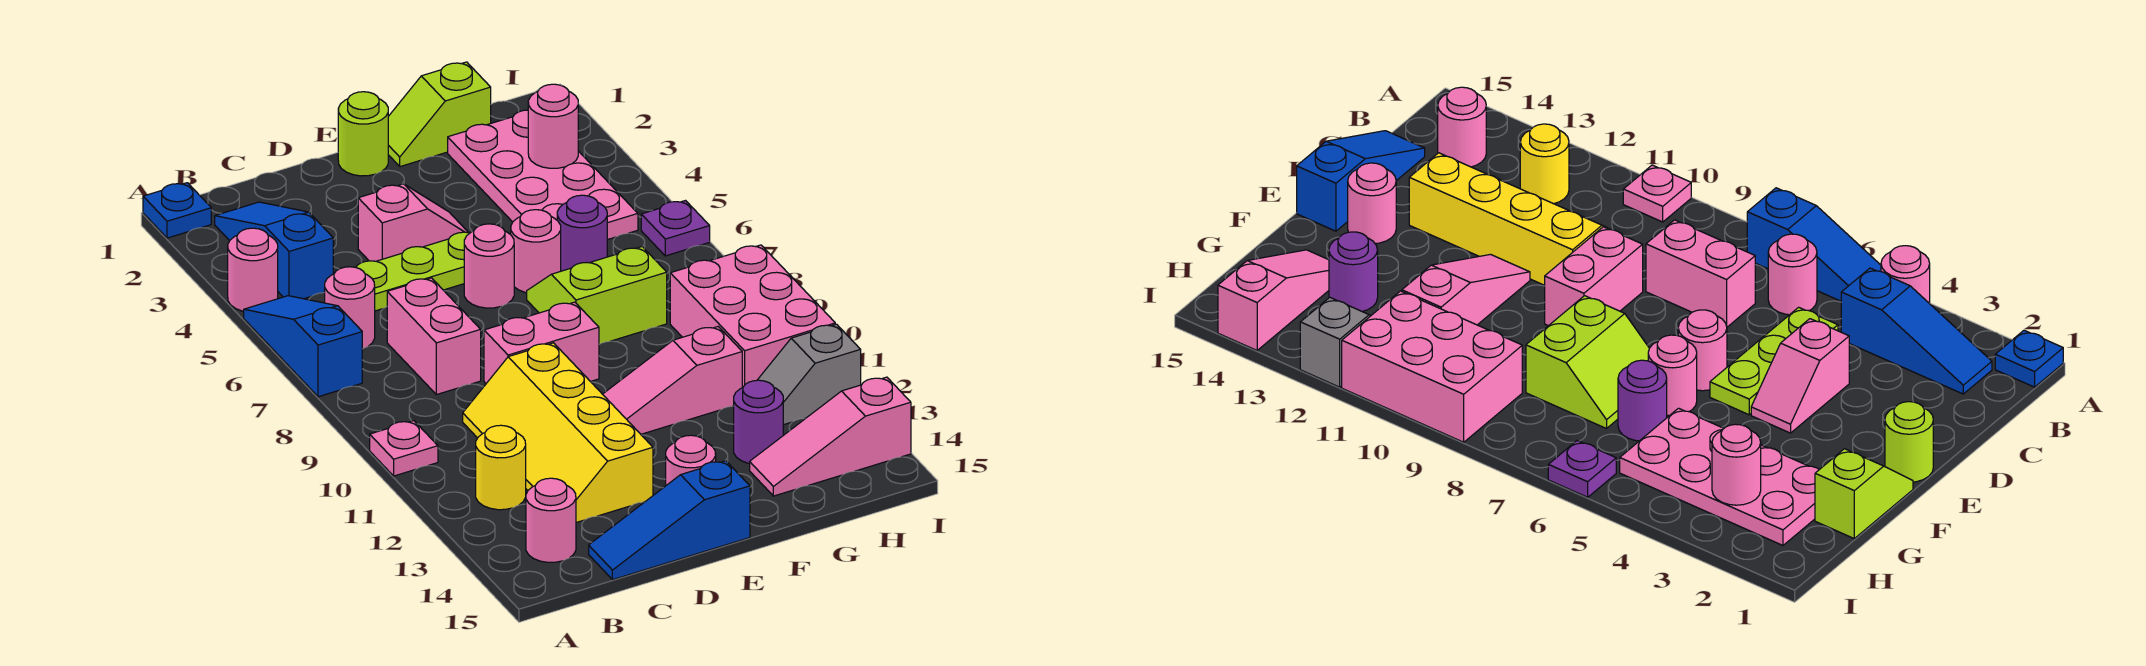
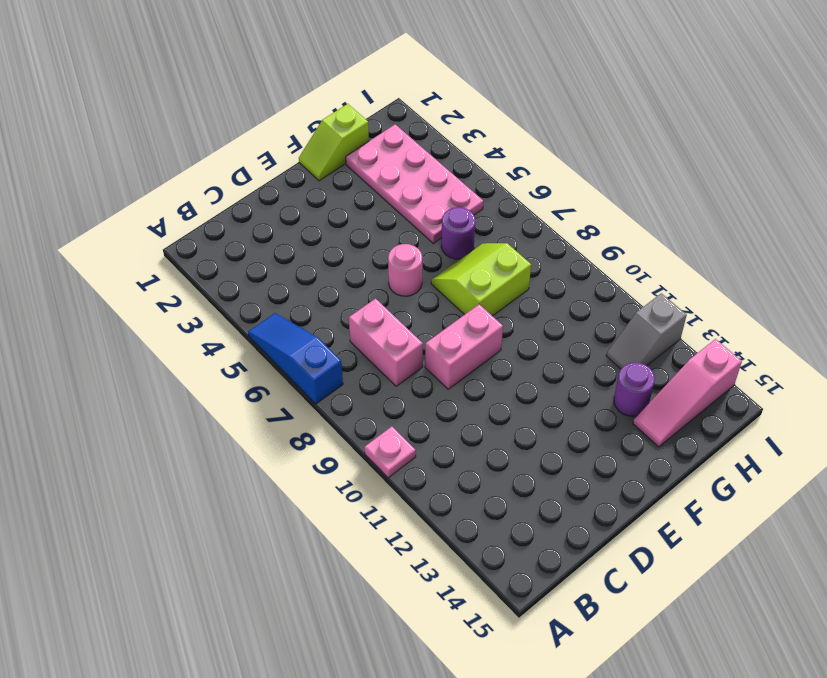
none -> blue plate A1 level 1
none -> pink round brick A4 level 1
none -> blue slope B2:B4 level 1 top 4

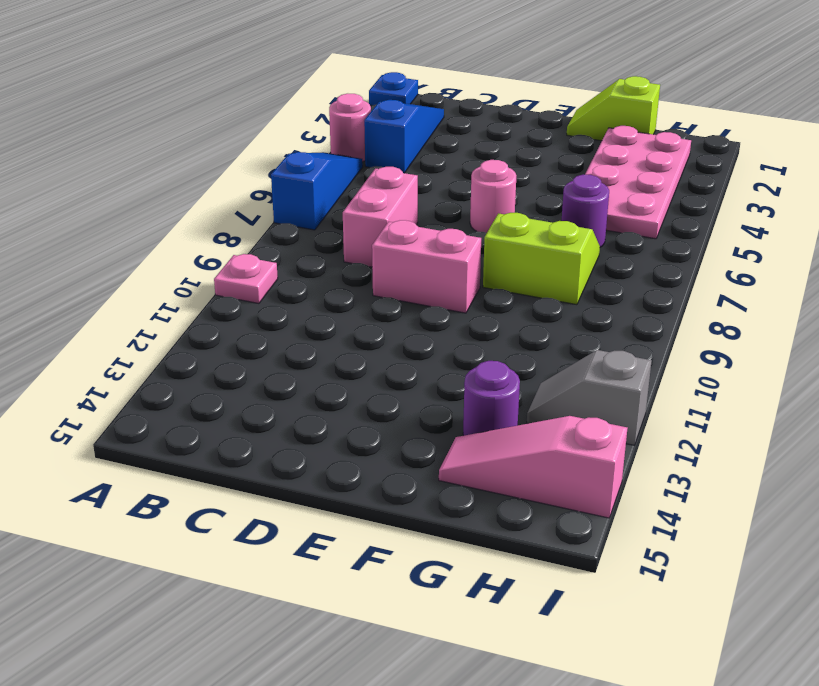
none -> pink round brick B6 level 1
none -> yellow round brick B12 level 1
none -> pink round brick B14 level 1

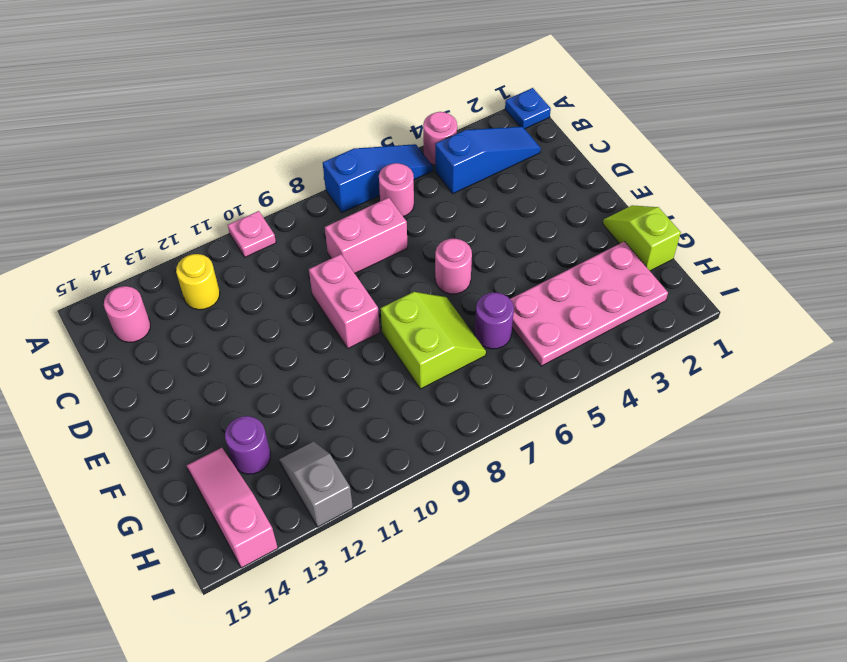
none -> lime plate C5:E5 level 1
none -> yellow slope C10:D13 level 1 top D
none -> blue slope C15:E15 level 1 top E

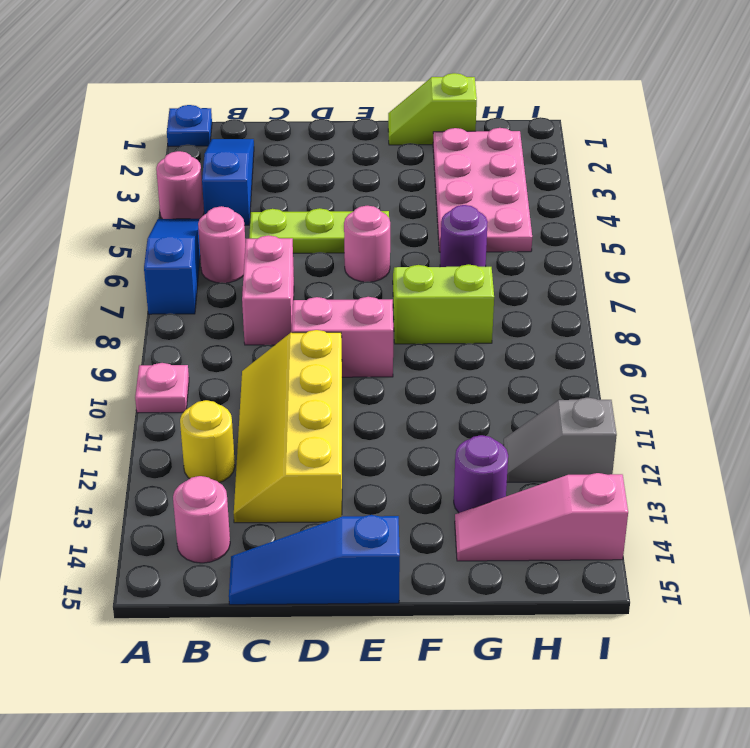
none -> pink slope D4:E4 level 1 top D
none -> lime round brick E1 level 1
none -> pink slope E11:G11 level 1 top G

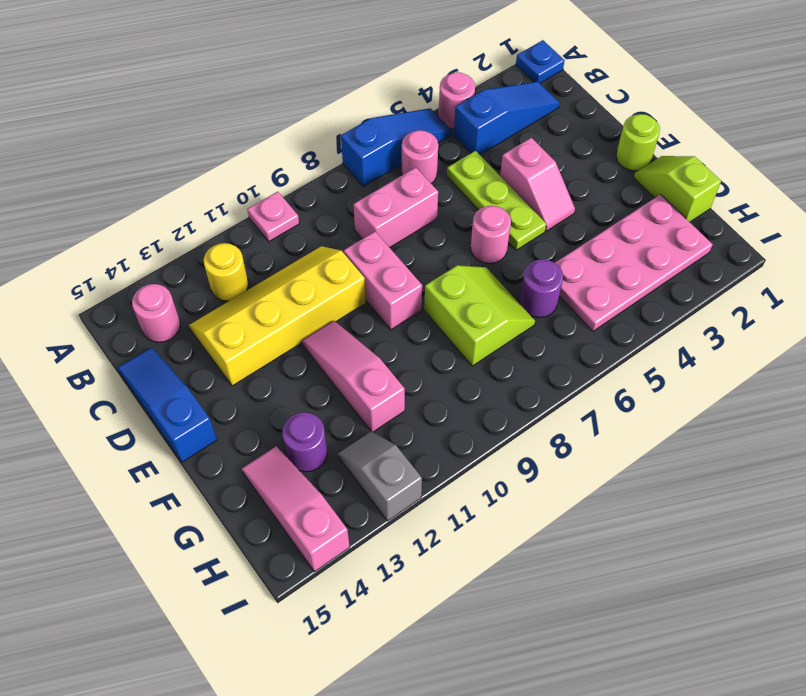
none -> pink round brick E14 level 1
none -> pink round brick F6 level 1
none -> pink brick H9:I11 level 1

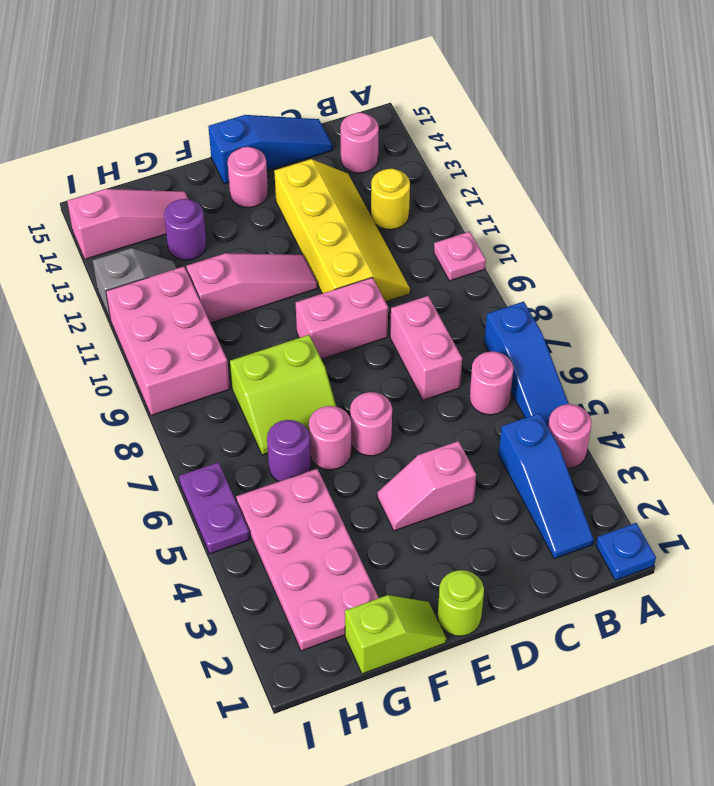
purple plate I5:I6 level 1 -> purple plate I6 level 1
none -> lime plate C5:E5 level 1
none -> pink round brick H3 level 2

